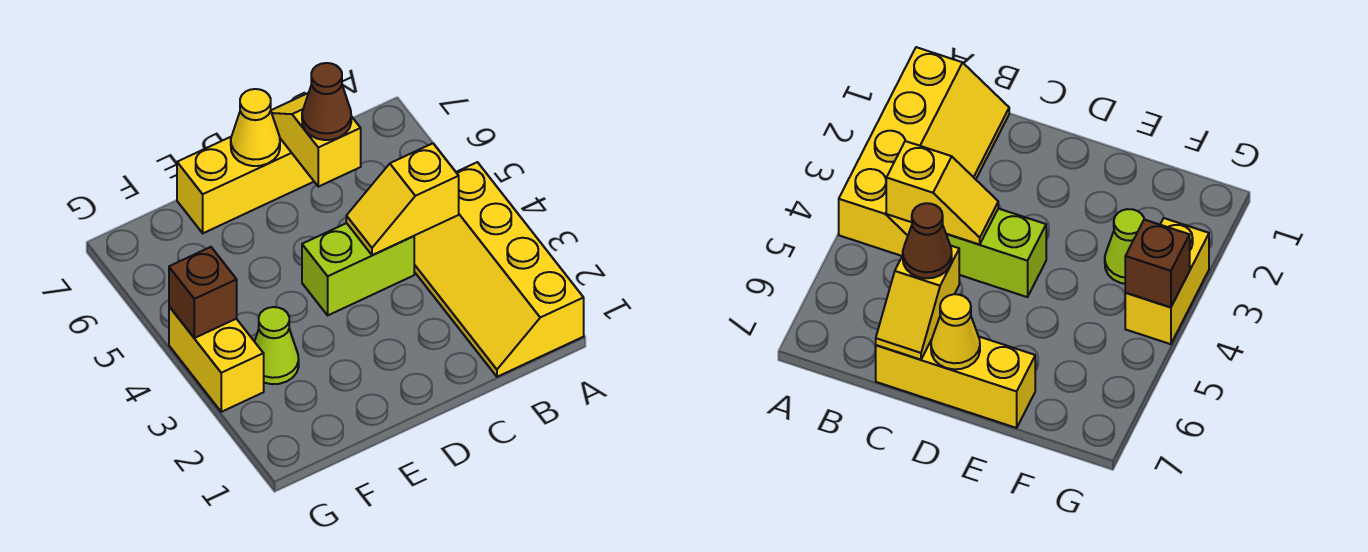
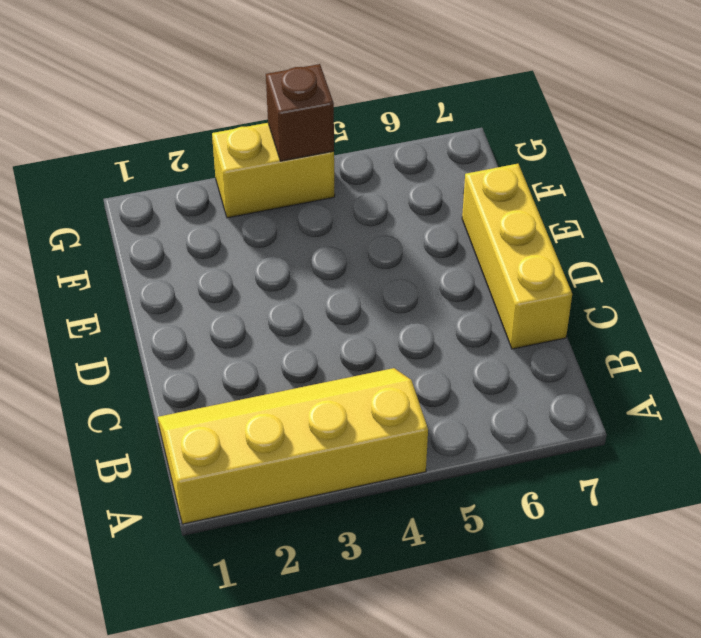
none -> lime brick C4:D4 level 1
none -> lime cone F3 level 1

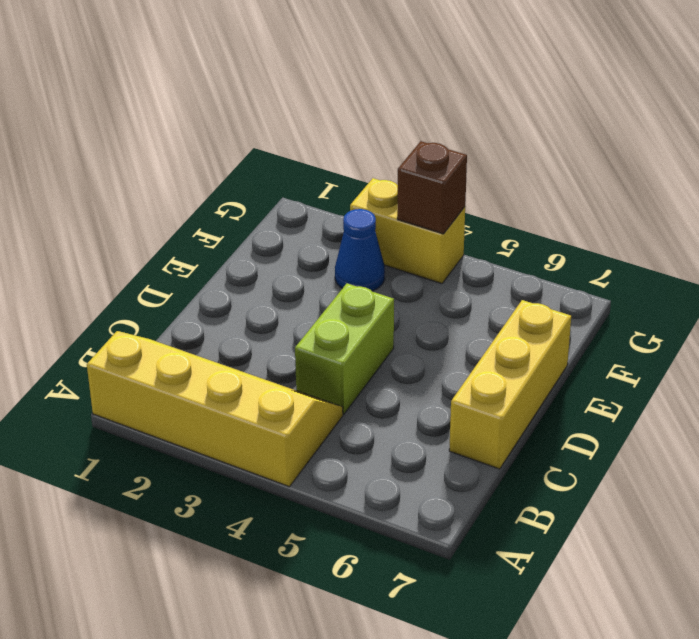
blue cone F3 level 1 -> lime cone F3 level 1
none -> yellow slope B4:C4 level 2 top B
none -> yellow slope C6:C7 level 2 top 6

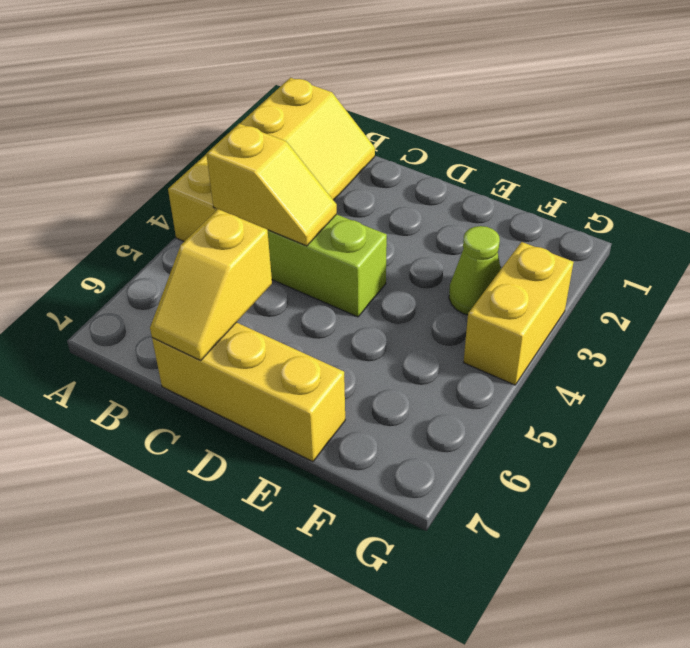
none -> yellow cone D7 level 2
none -> brown brick G4 level 2

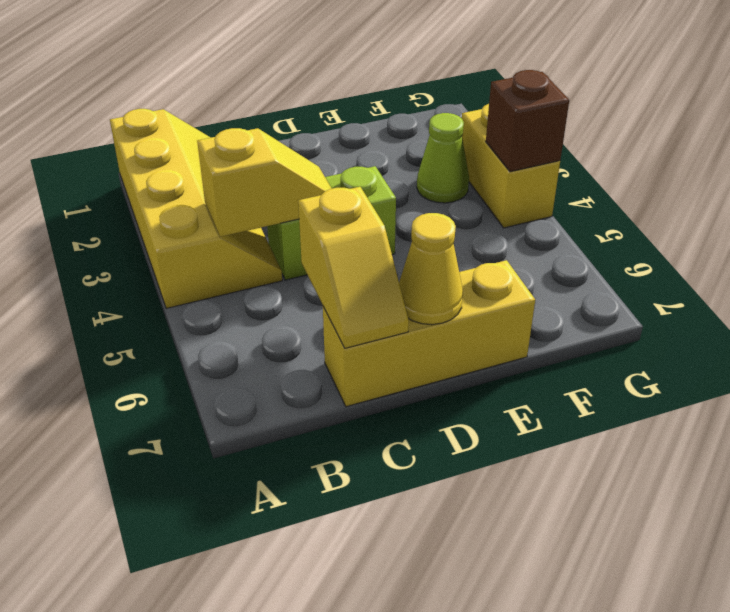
none -> brown cone C6 level 3

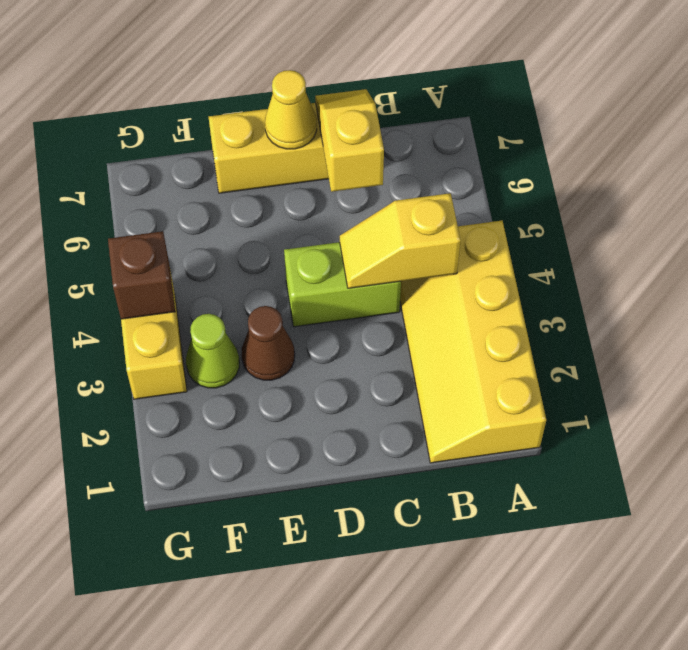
brown cone E3 level 1 -> brown cone C6 level 3

